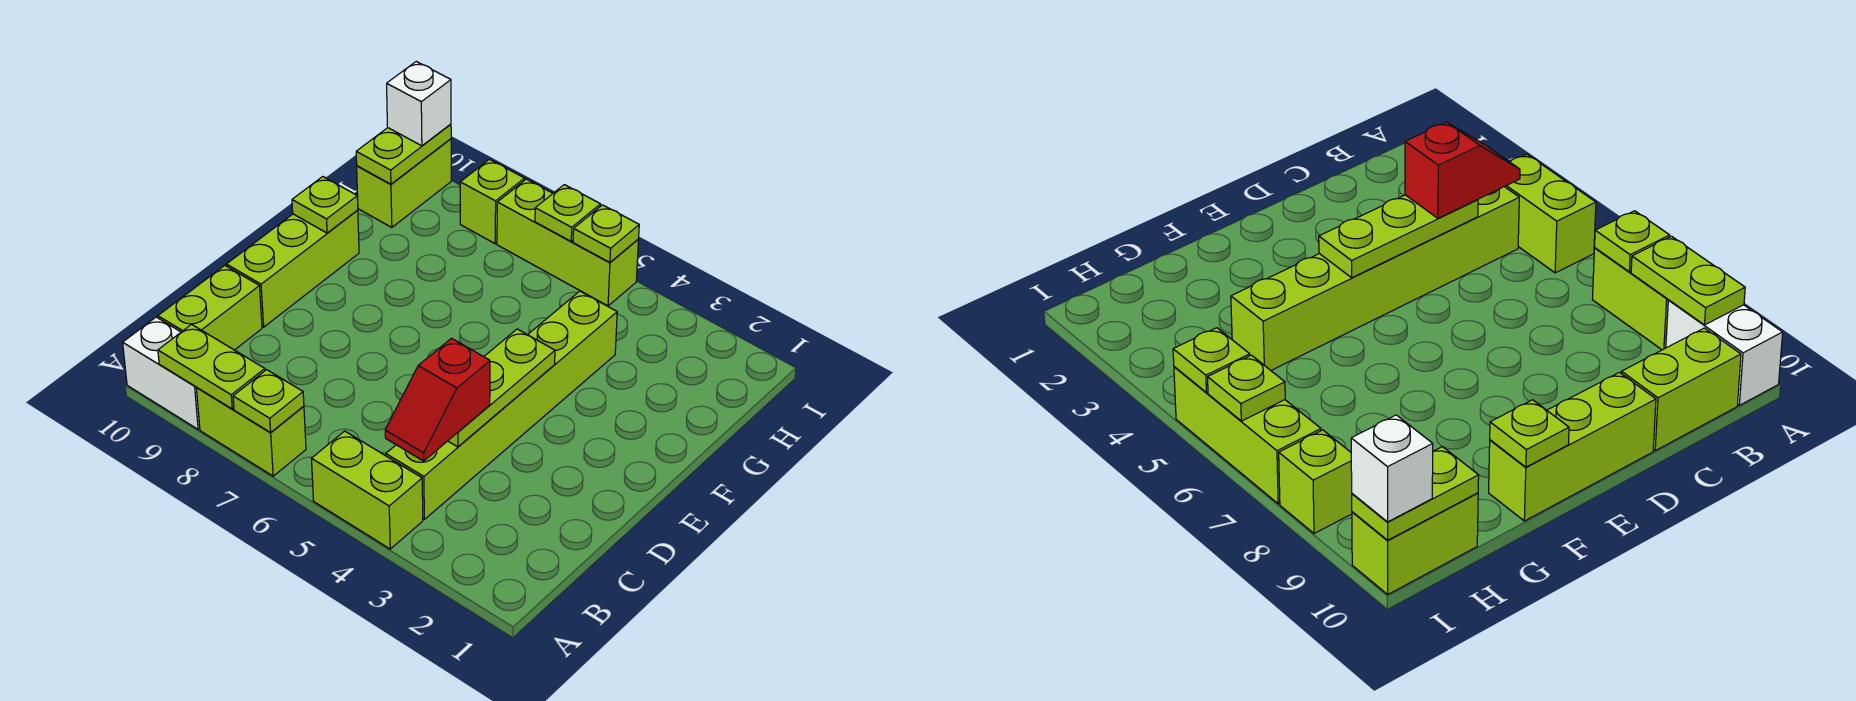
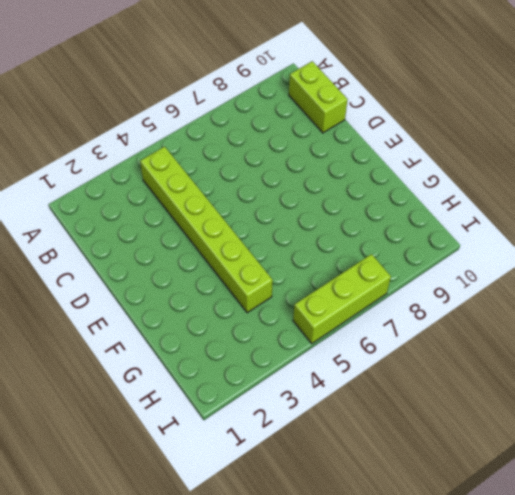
none -> lime brick A4:A5 level 1
none -> lime brick A7:A8 level 1
none -> white brick A9:A10 level 1

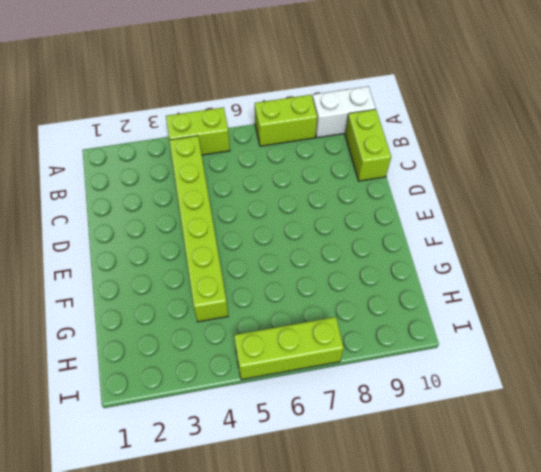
none -> lime brick D10:F10 level 1
none -> lime brick H10:I10 level 1
none -> lime brick I8 level 1

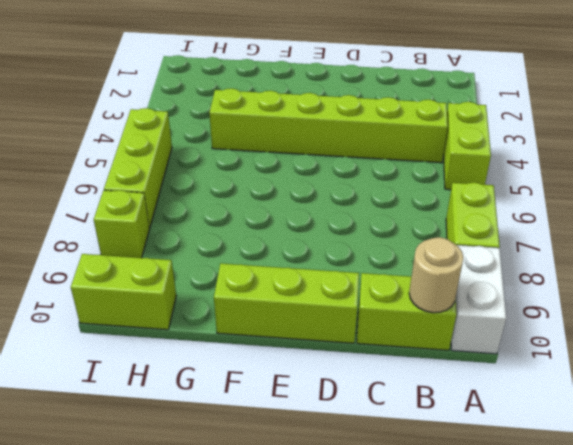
tan round brick B10 level 2 -> none
none -> lime plate A7 level 2
none -> lime plate A8:A9 level 2
none -> lime plate C4:E4 level 2

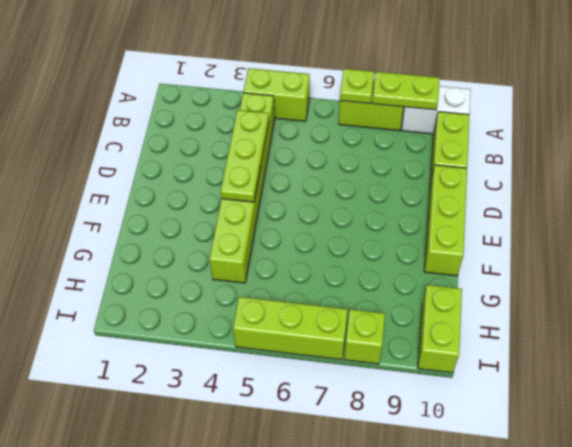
none -> lime plate F10 level 2
none -> lime plate H10:I10 level 2
none -> lime plate I5 level 2

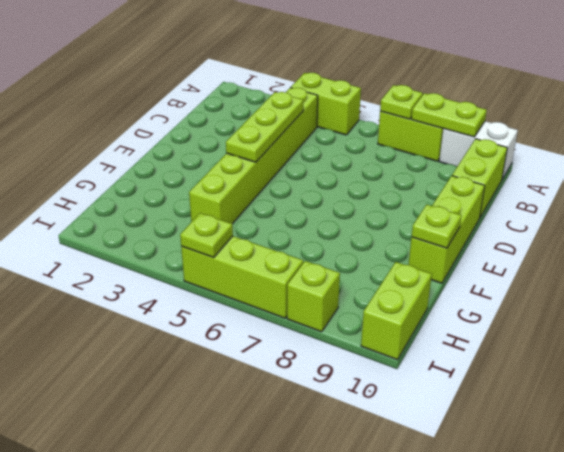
none -> lime plate H10:I10 level 2
none -> lime plate I6 level 2
none -> red slope B4:C4 level 3 top C

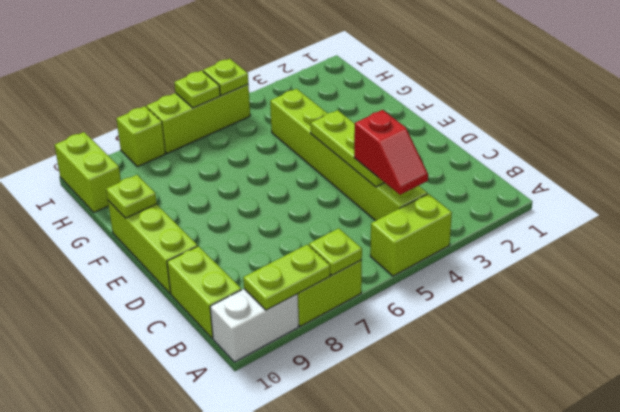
none -> lime plate H10:I10 level 2
none -> white brick I10 level 3

